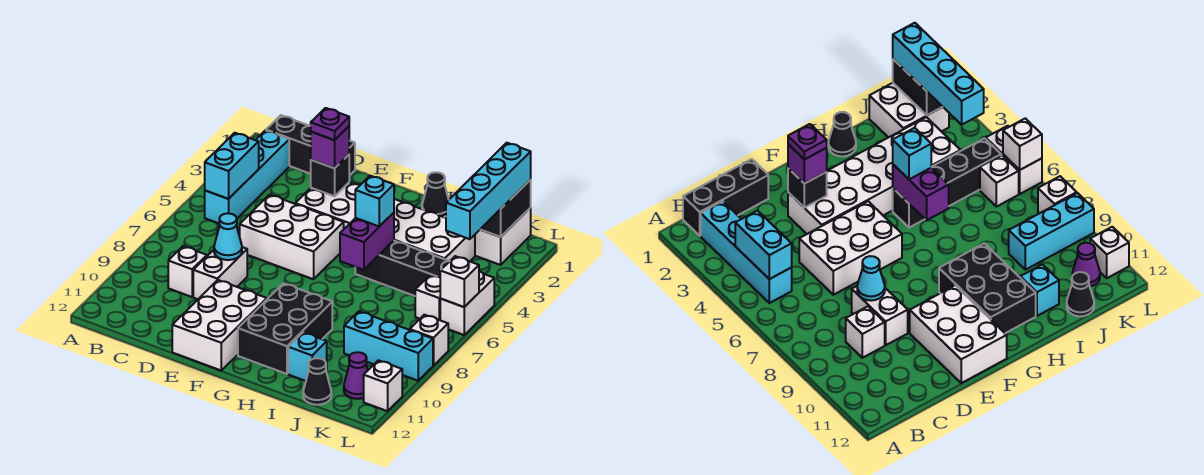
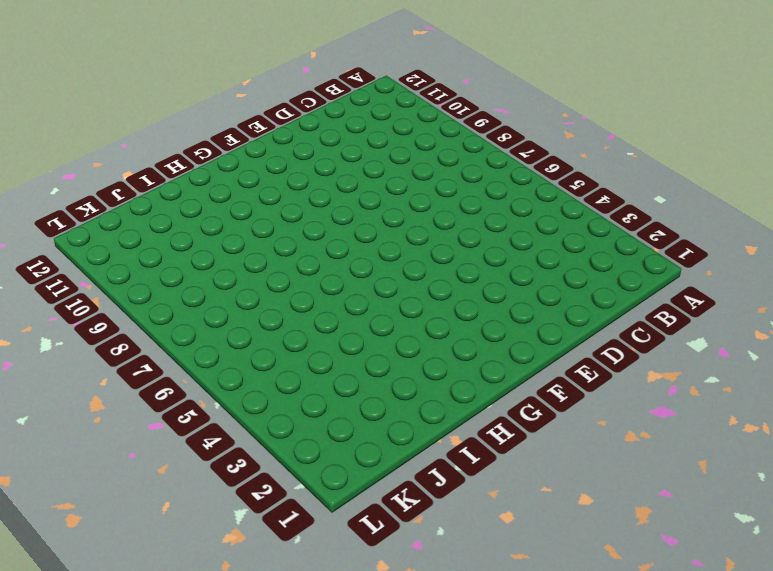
none -> black brick B1:D1 level 1
none -> cyan brick B2:B5 level 1
none -> white brick C9 level 1

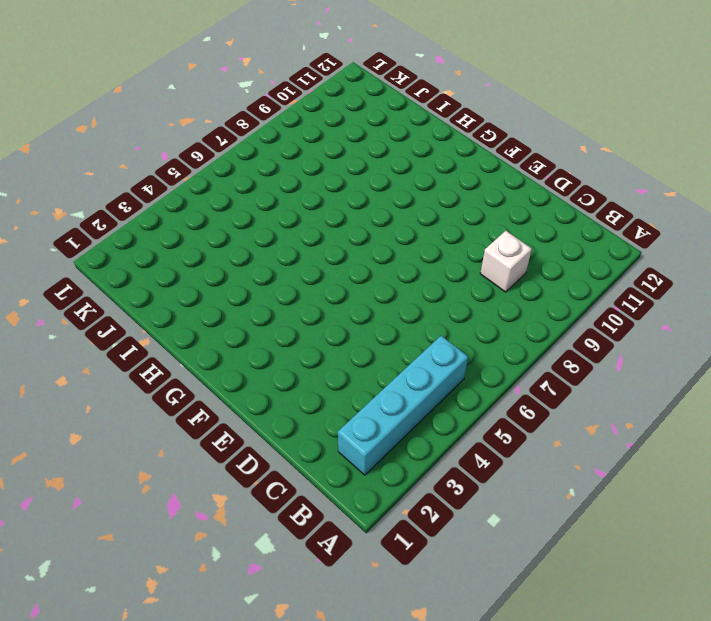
none -> black brick B1:D1 level 1
none -> white brick D5:F6 level 1
none -> white brick D8:D9 level 1

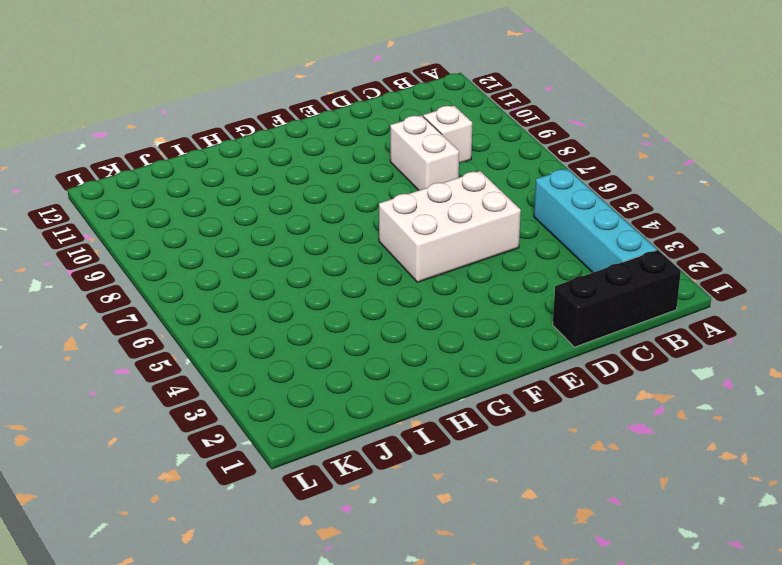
none -> white brick E3:J4 level 1
none -> white brick E10:F12 level 1
none -> black brick G9:H11 level 1

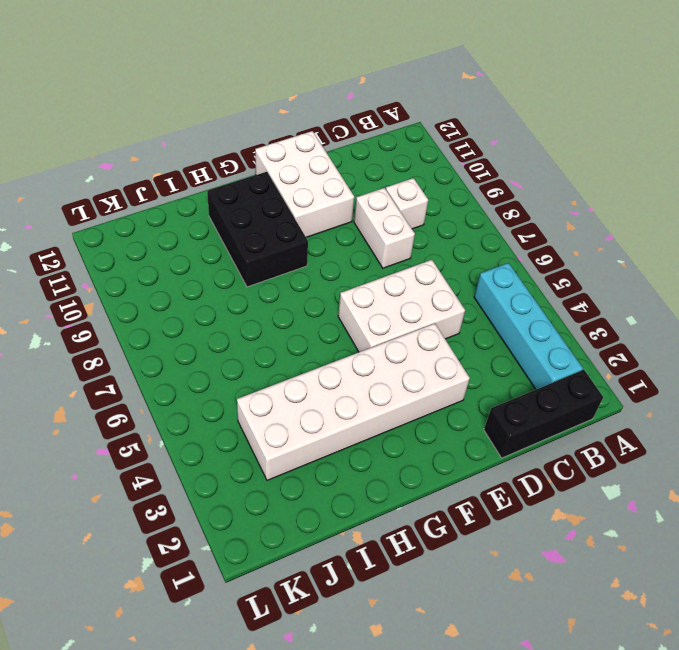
none -> black cone H1 level 1
none -> black brick H5:K5 level 1
none -> cyan brick I11 level 1

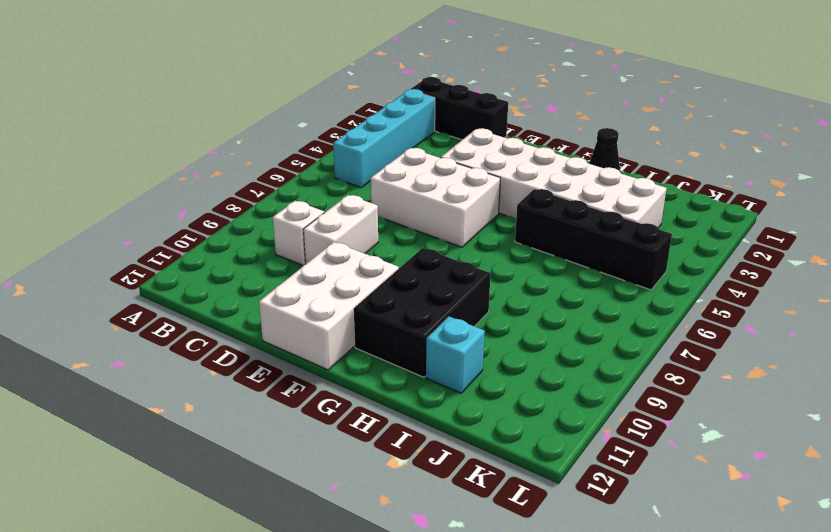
none -> white brick J1:K2 level 1
none -> cyan brick J9:L9 level 1
none -> black cone J12 level 1

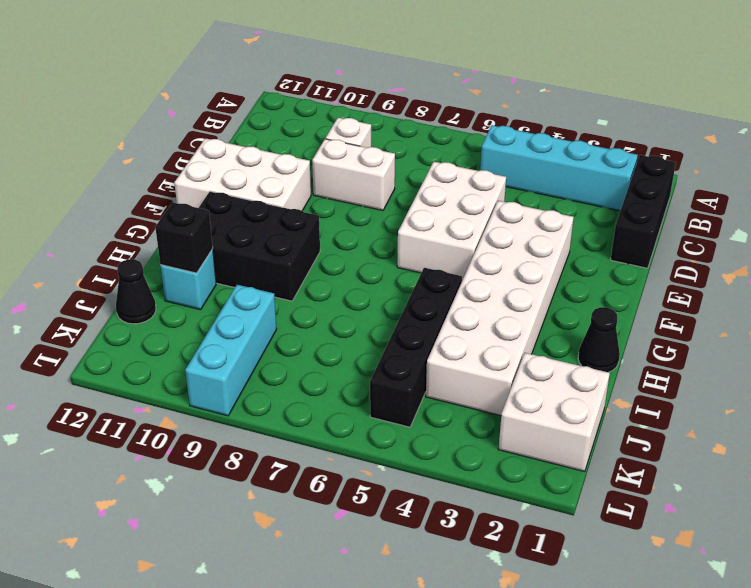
black brick I11 level 2 -> black brick E3 level 2
none -> white brick K6 level 1
none -> purple cone K11 level 1
none -> white brick L5:L6 level 1

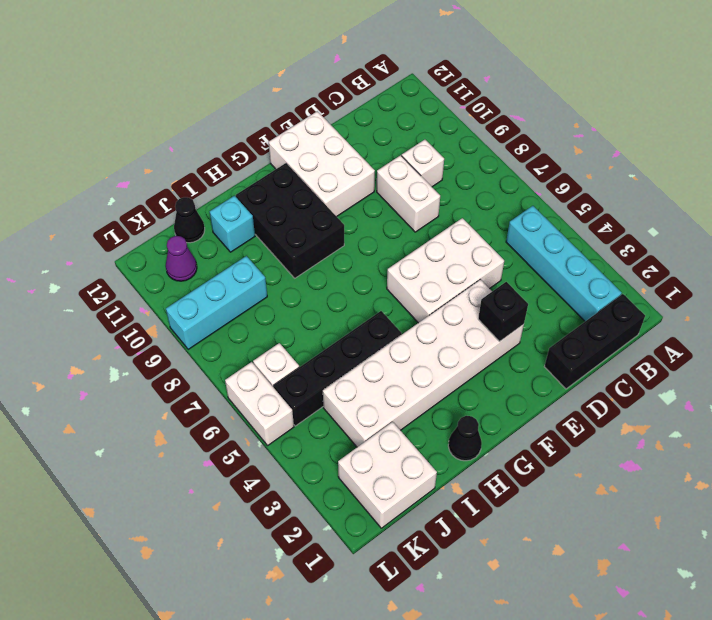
none -> white brick L8 level 1
none -> white brick L11 level 1
none -> cyan brick B4:B5 level 2

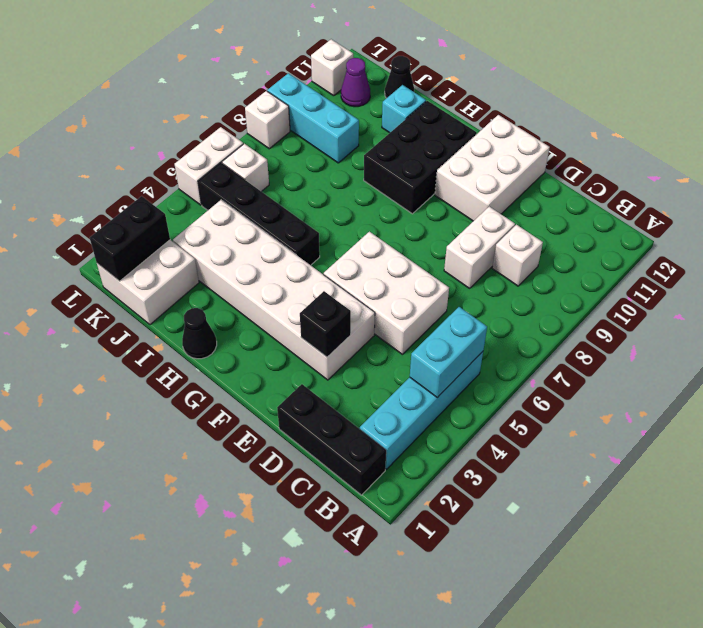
none -> cyan cone D8 level 2
none -> purple brick H5:H6 level 2
none -> white brick L6 level 2

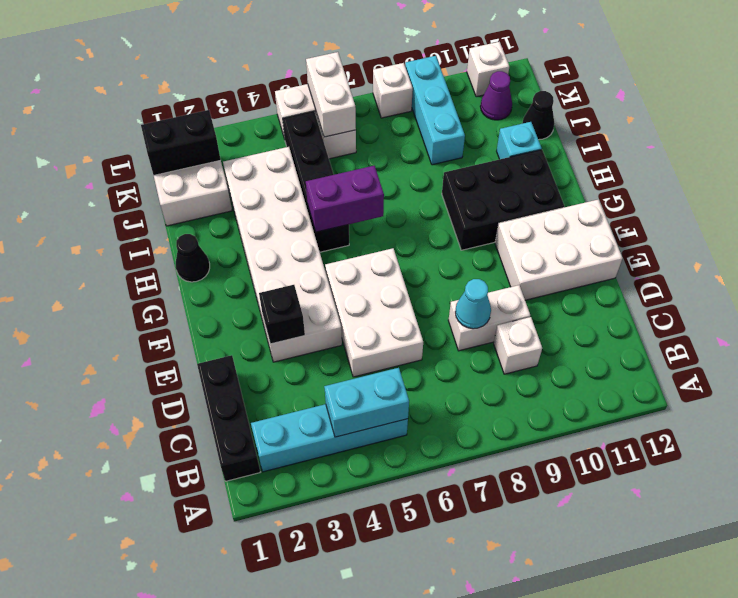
white brick K6:L6 level 2 -> white brick L6 level 2
none -> purple brick E3 level 3
none -> cyan brick H5 level 3
none -> cyan brick K1:K4 level 3

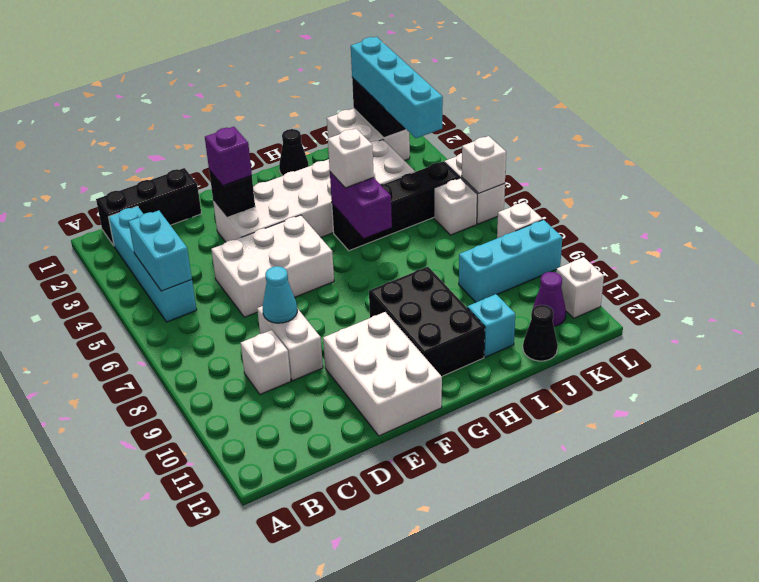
white brick H5 level 3 -> cyan brick H5 level 3
none -> purple plate E3 level 4

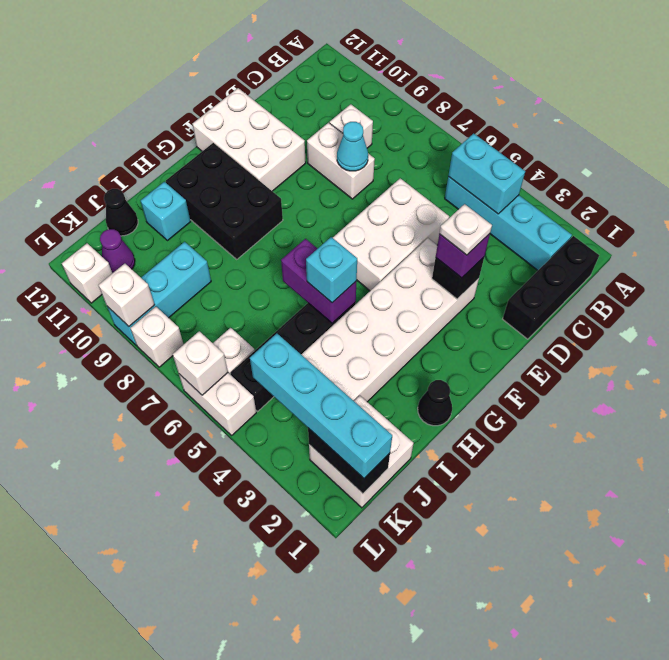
white plate E3 level 4 -> purple plate E3 level 4
white brick L9 level 2 -> none

